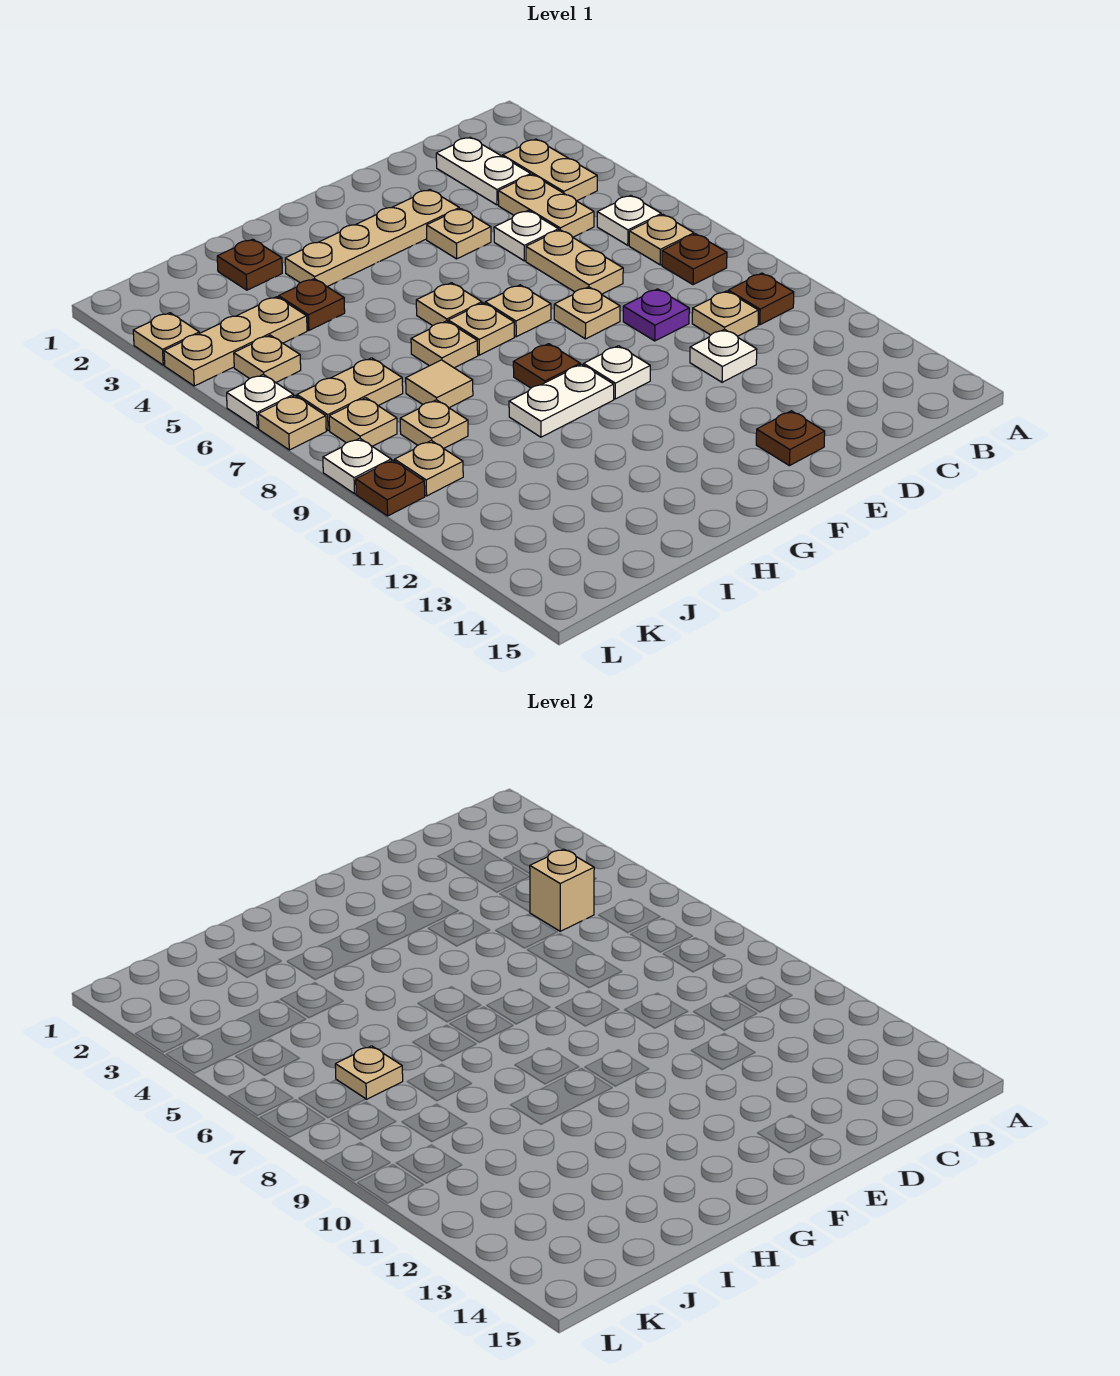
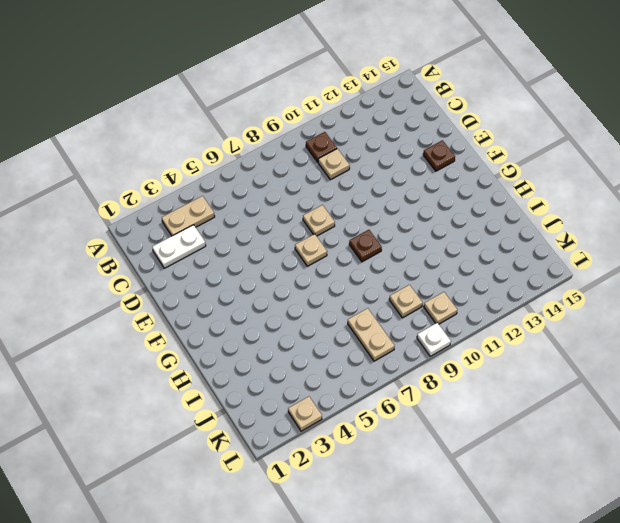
none -> white plate B6 level 1
none -> tan plate B7 level 1
none -> brown plate B8 level 1
none -> tan plate C4:C5 level 1

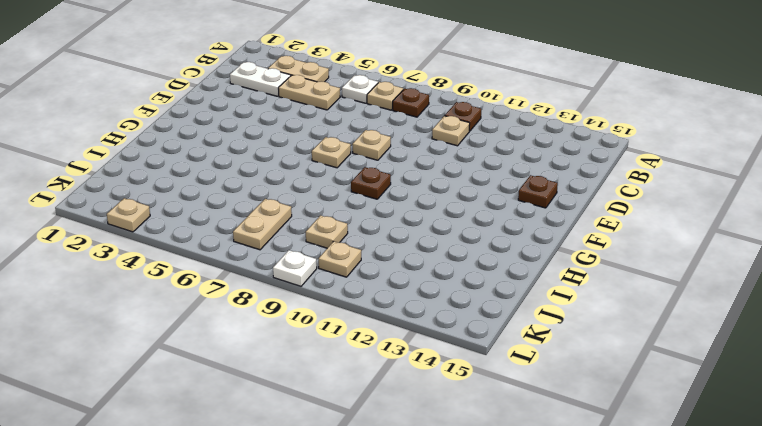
none -> white plate D5 level 1
none -> tan plate D6:D7 level 1
none -> purple plate D9 level 1
none -> white plate D11 level 1

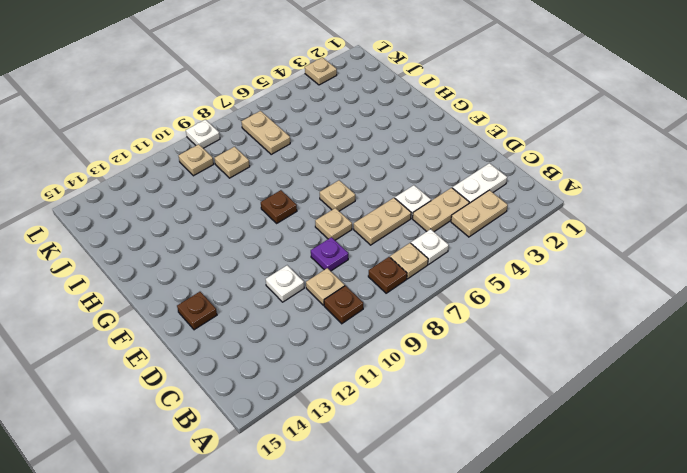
none -> tan plate E3:H3 level 1
none -> tan plate E4 level 1
none -> white plate F10 level 1
none -> tan plate G6 level 1

